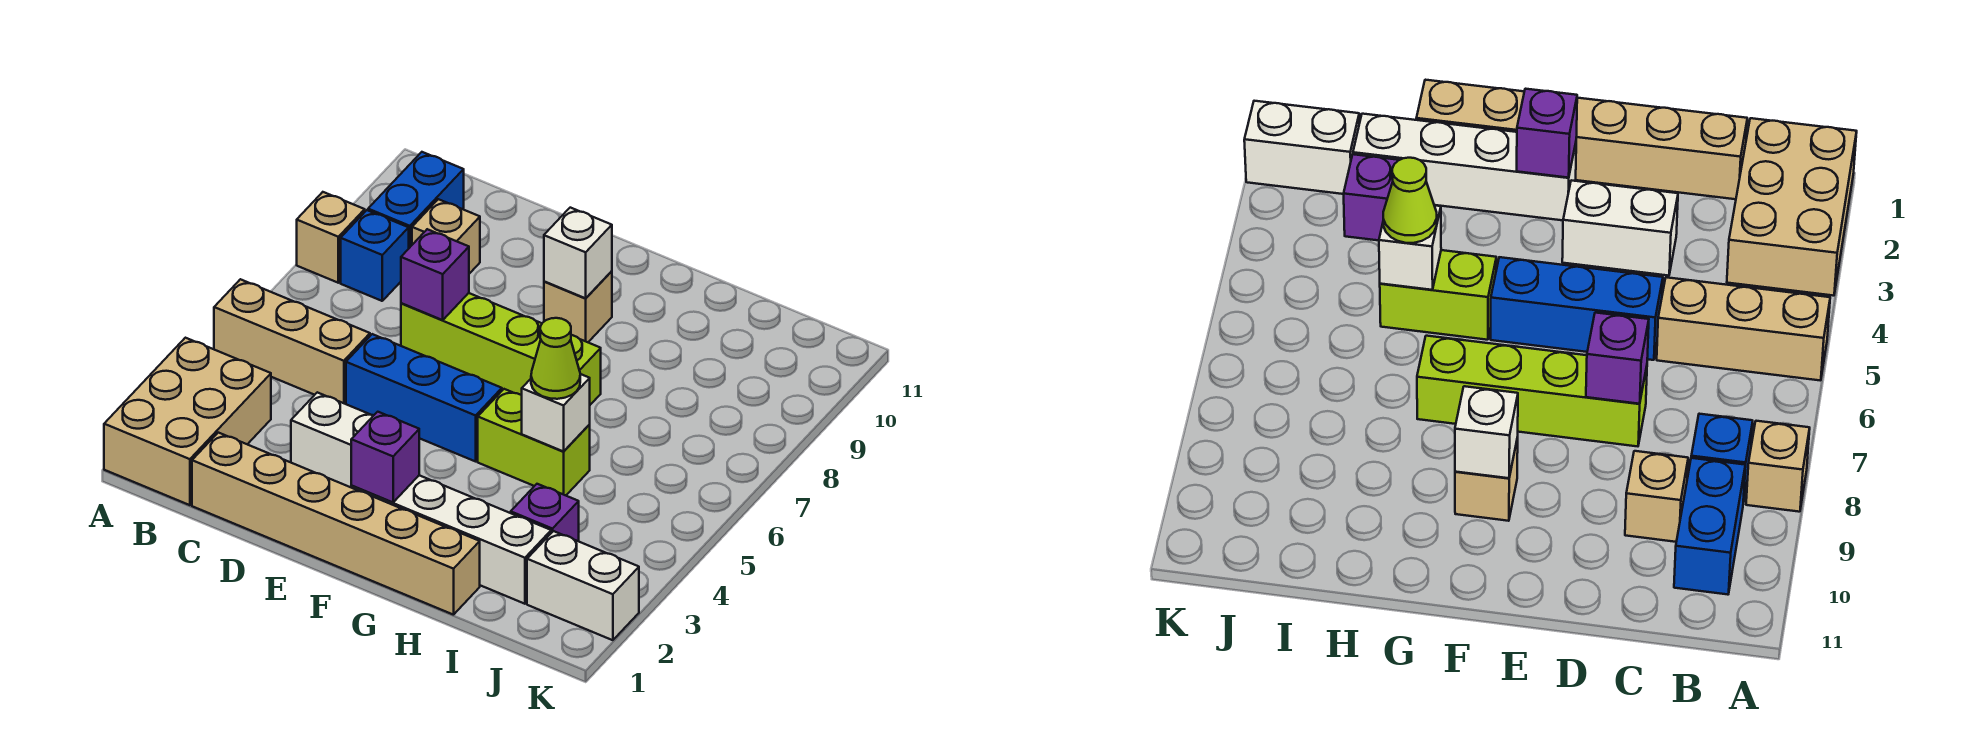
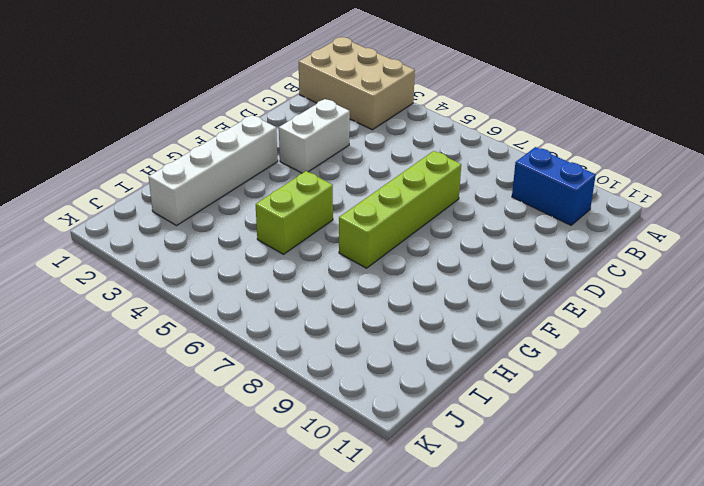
none -> tan brick A5:C5 level 1
none -> tan brick A8 level 1
none -> blue brick B8 level 1

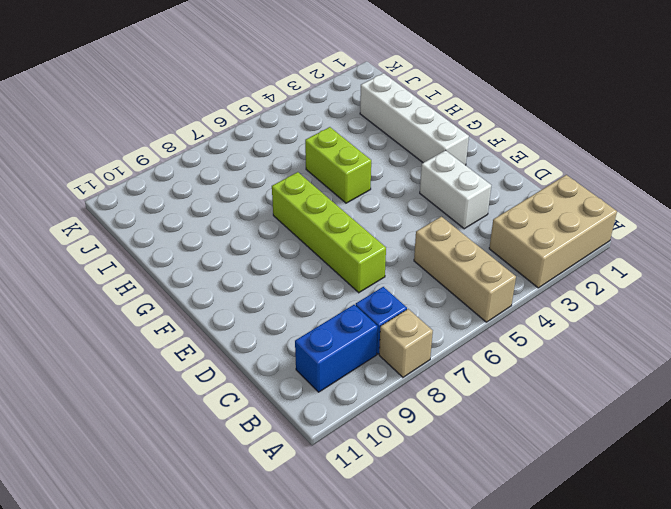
none -> tan brick C1:H1 level 1
none -> tan brick C9 level 1
none -> blue brick D5:F5 level 1

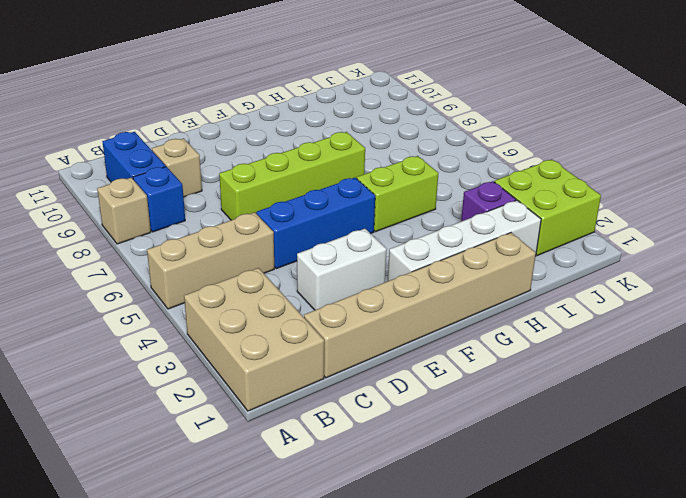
lime brick J2:K3 level 1 -> white brick J2:K2 level 1
none -> tan brick F9 level 1
none -> purple brick D7 level 2
none -> purple brick F2 level 2

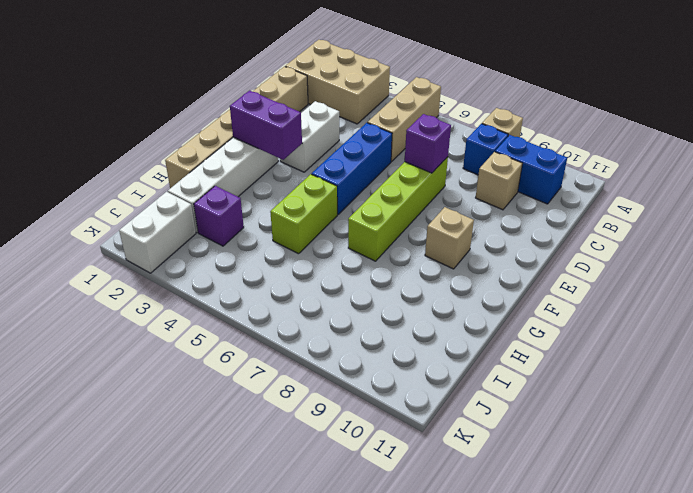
purple brick F2:F3 level 2 -> purple brick F2 level 2
none -> white brick F9 level 2
none -> white brick H5 level 2
none -> lime cone H5 level 3

